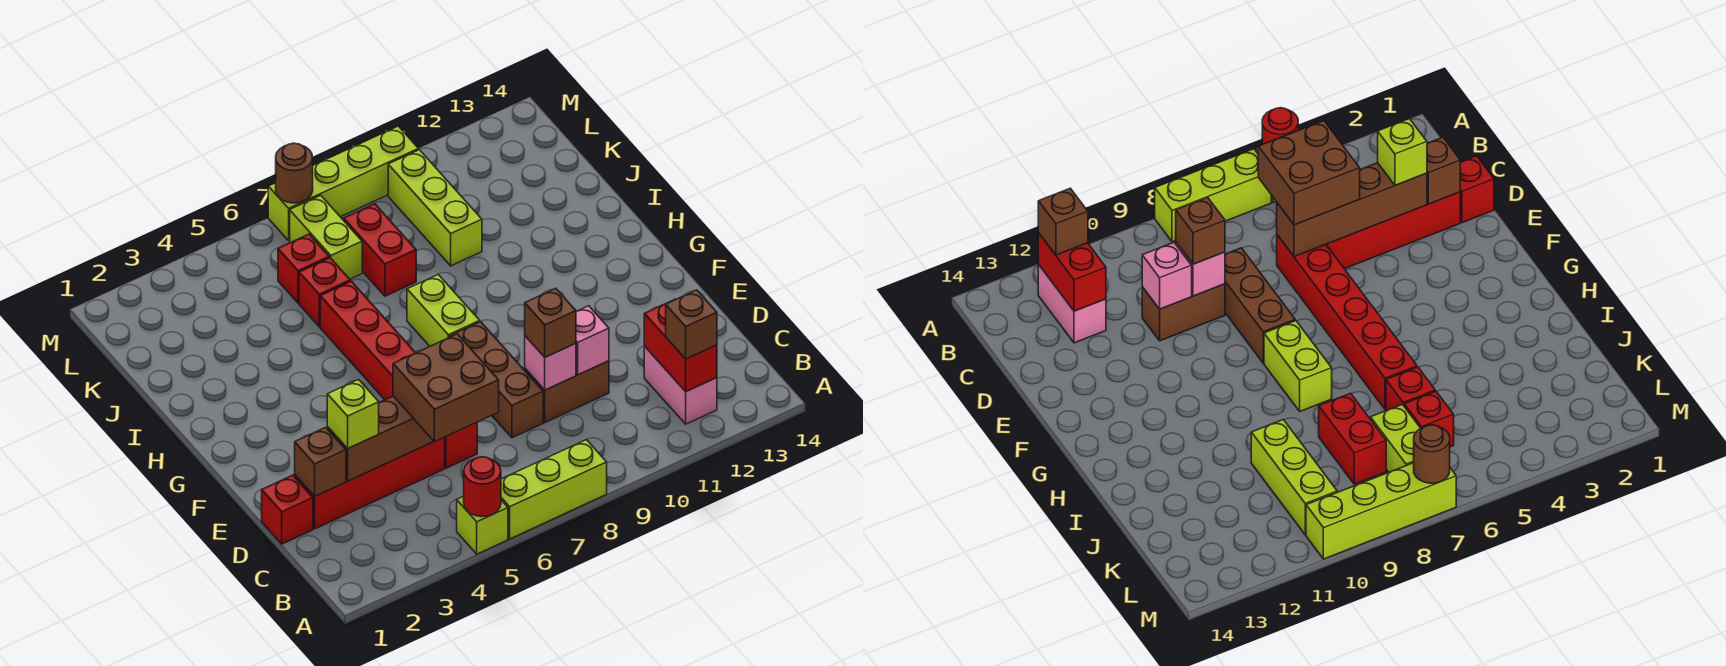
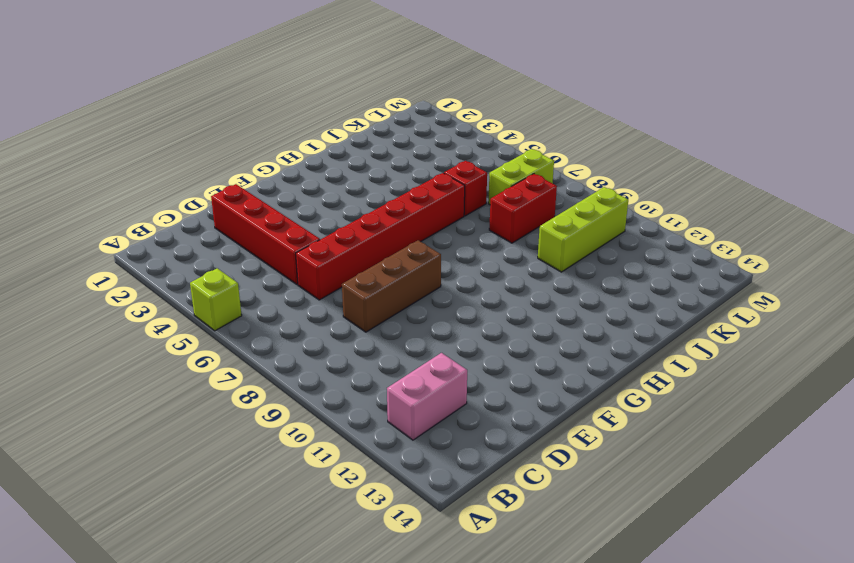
none -> lime brick A6:A8 level 1
none -> red brick D1 level 1
none -> brown brick D9:D10 level 1

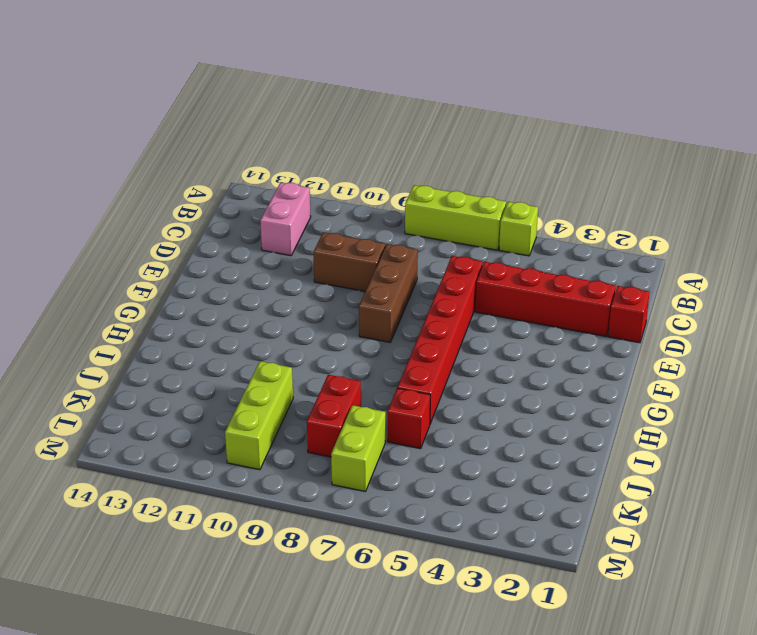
none -> lime brick G8:H8 level 1
none -> red brick K6 level 1
none -> lime brick M7:M10 level 1

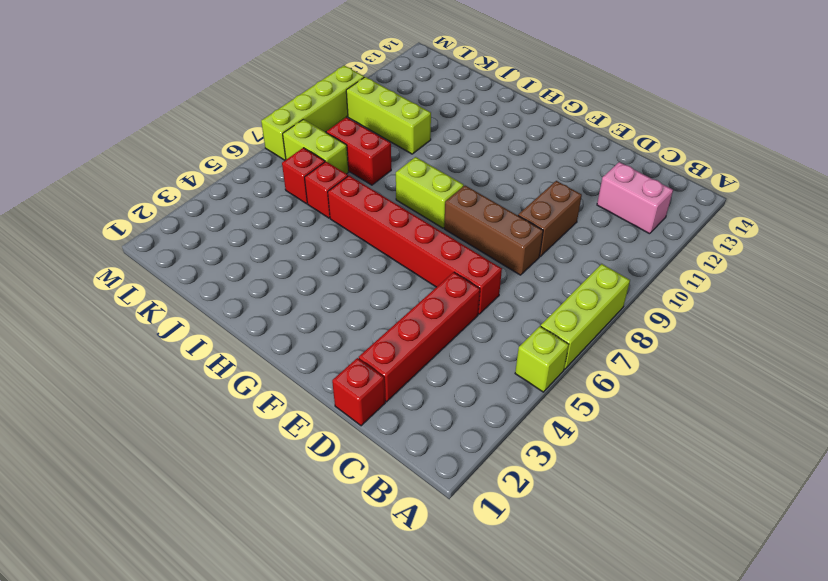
none -> red round brick A5 level 2
none -> red brick B12:C12 level 2
none -> brown brick D2 level 2

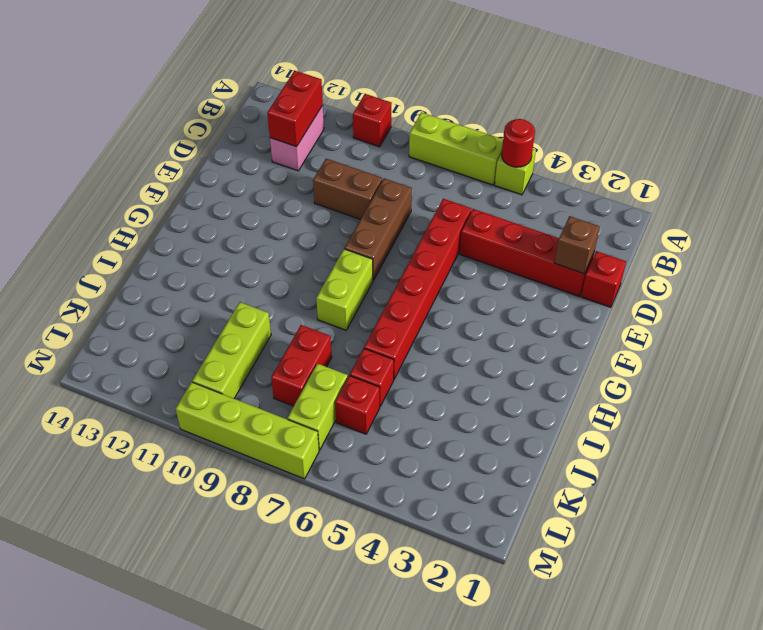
red brick A10 level 1 -> none
none -> brown brick D3:D6 level 2
none -> pink brick D9 level 2
none -> pink brick D10 level 2

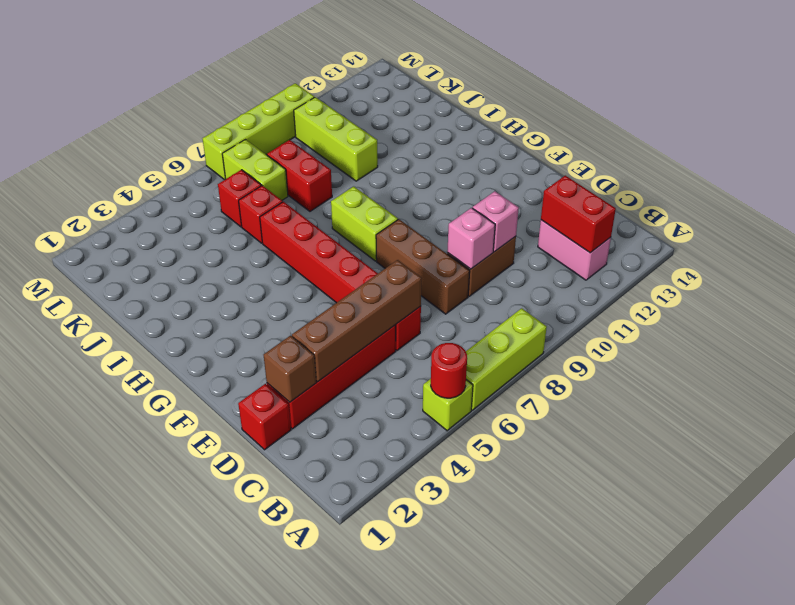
none -> brown round brick M7 level 2
none -> brown brick B12 level 3
none -> brown brick C5:D6 level 3

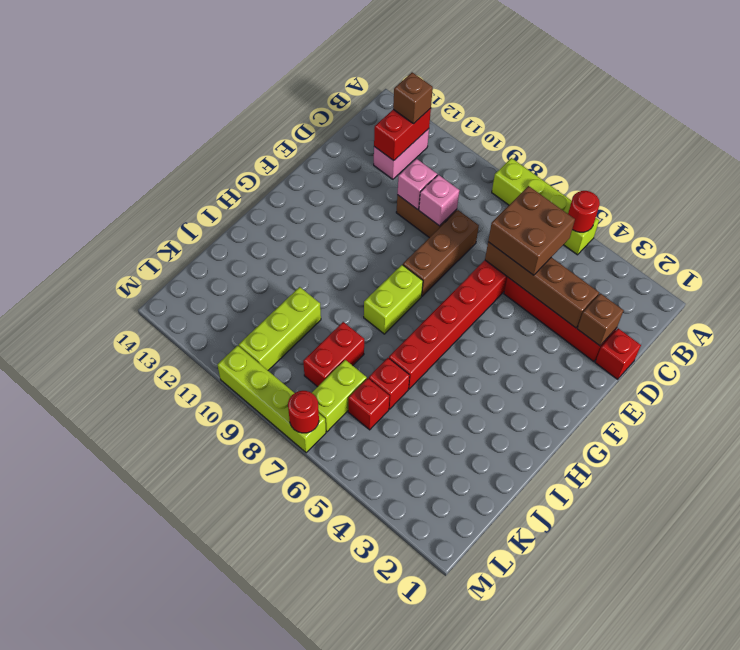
red round brick M7 level 2 -> brown round brick M7 level 2
none -> lime brick D3 level 3
none -> brown brick D9 level 3

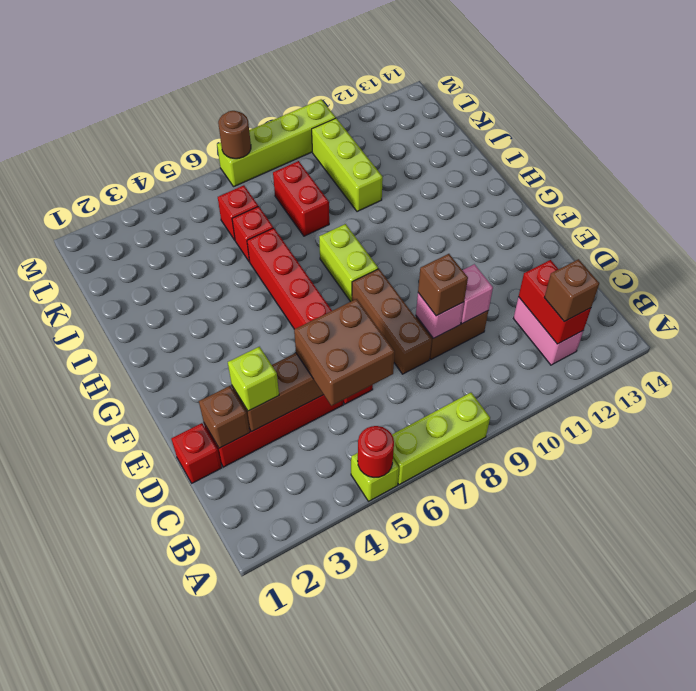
none -> lime brick K7:L7 level 1

